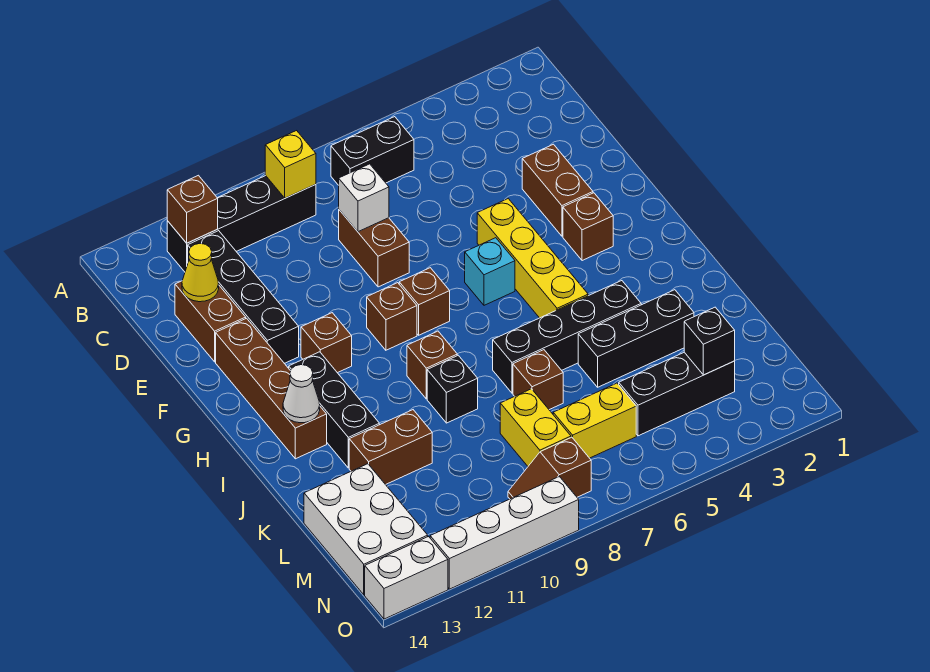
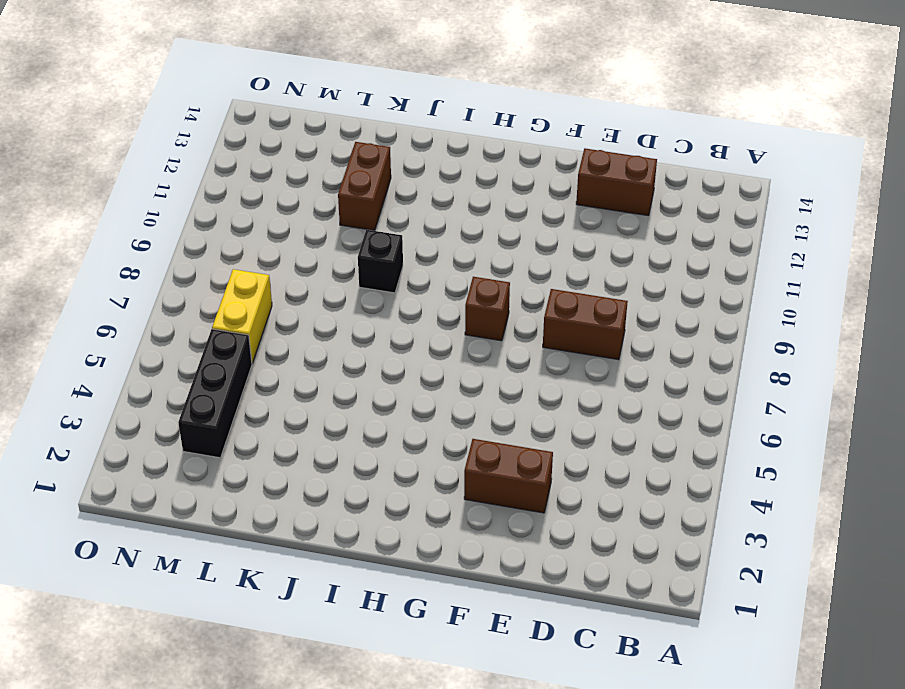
none -> black brick B6:B7 level 1
none -> black brick B9:B12 level 1
none -> black brick C12:F12 level 1
none -> yellow brick F5:I5 level 1

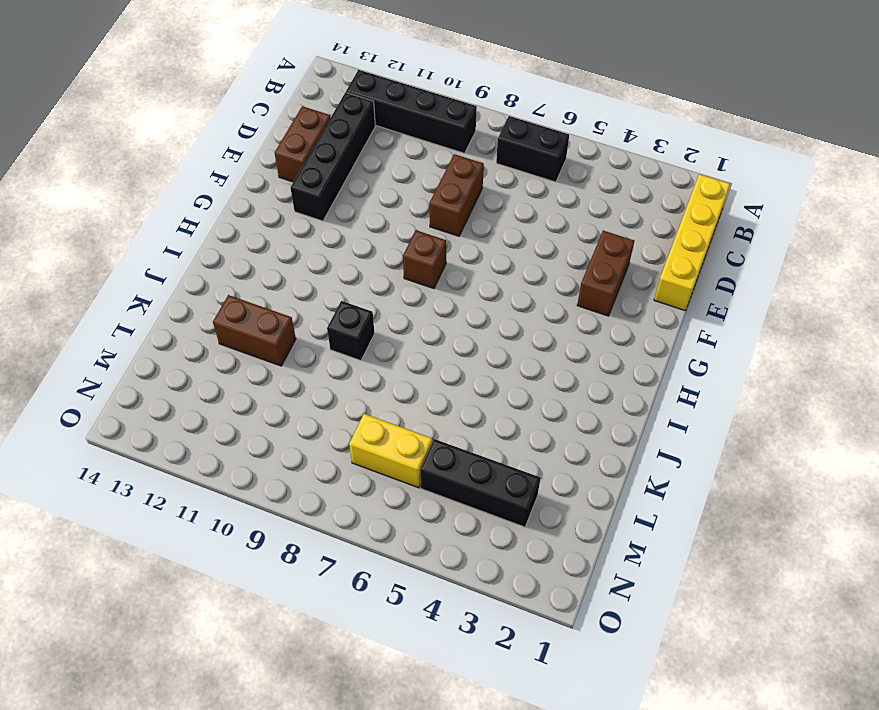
yellow brick B1:E1 level 1 -> yellow brick F5:I5 level 1
none -> brown brick F13:I13 level 1
none -> brown brick G3 level 1
none -> cyan brick G6 level 1
none -> brown brick G9 level 1

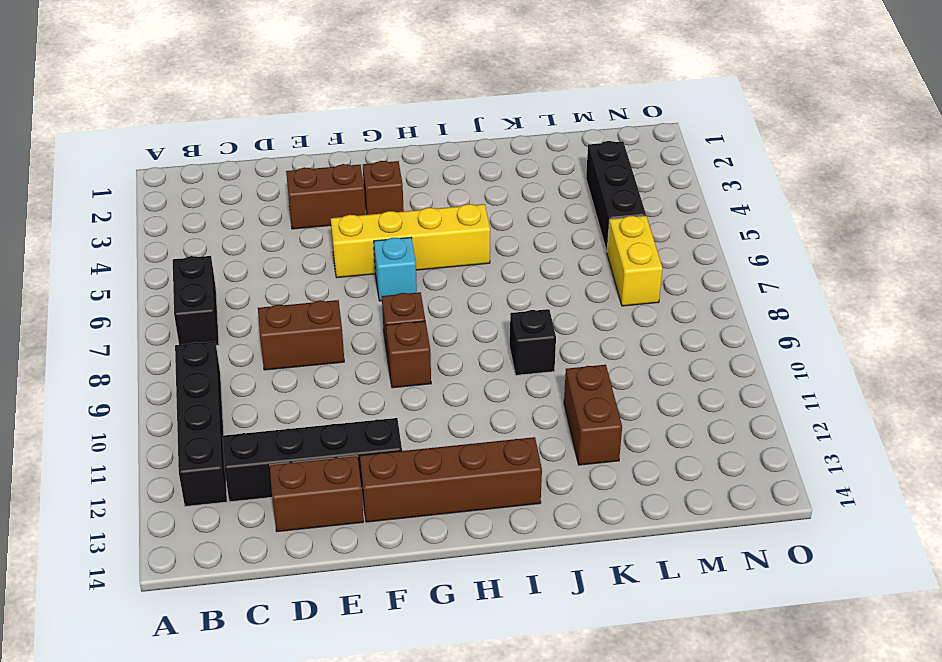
none -> brown brick G11 level 1
none -> black brick H12:J12 level 1
none -> brown brick I9 level 1
none -> black brick J4:J7 level 1

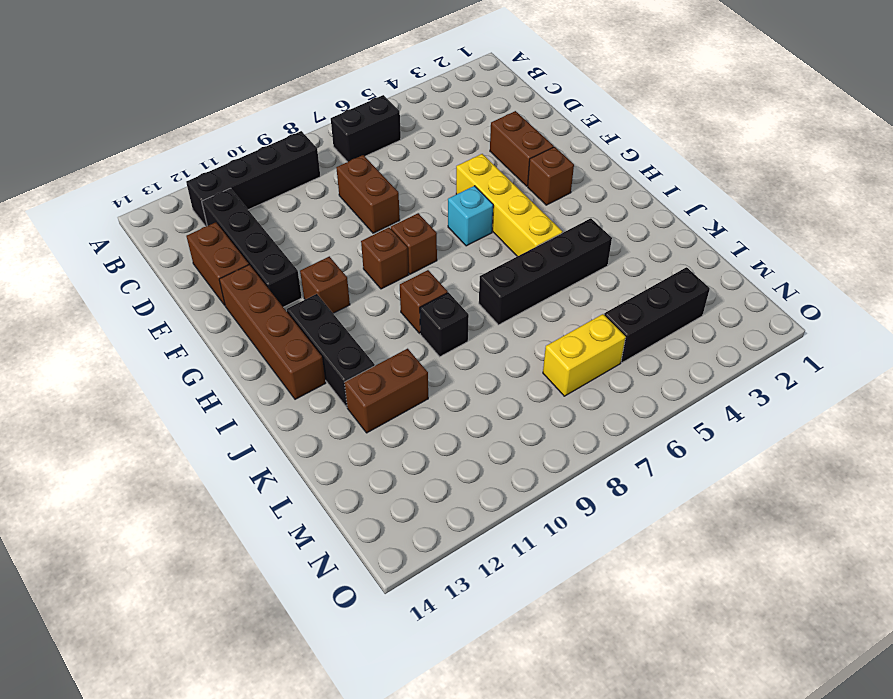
none -> black brick K3:K5 level 1
none -> brown brick K7 level 1
none -> yellow brick L8:M8 level 1
none -> white brick L13:N14 level 1

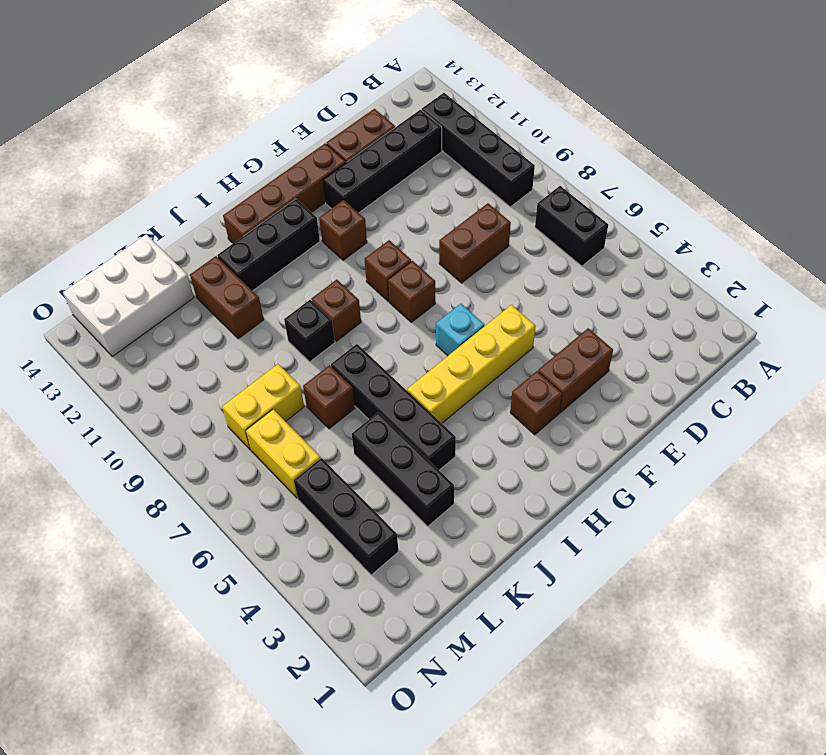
none -> brown slope N8:N9 level 1 top 8
none -> white brick O9:O12 level 1
none -> white brick O13:O14 level 1
none -> yellow brick B9 level 2

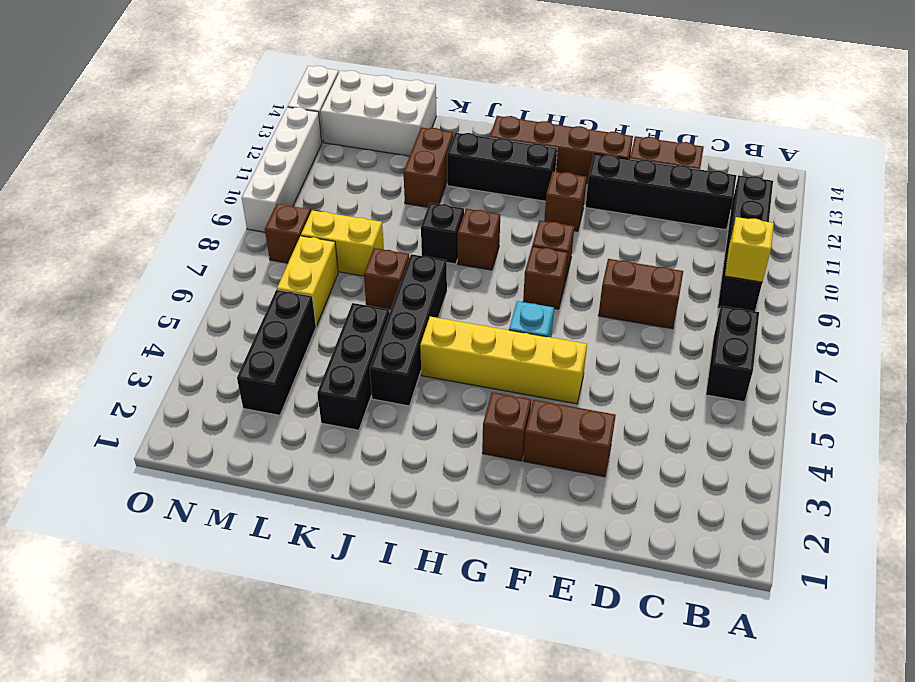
none -> brown brick B12 level 2
none -> white brick D8 level 2
none -> yellow cone D13 level 2
none -> white cone I13 level 2

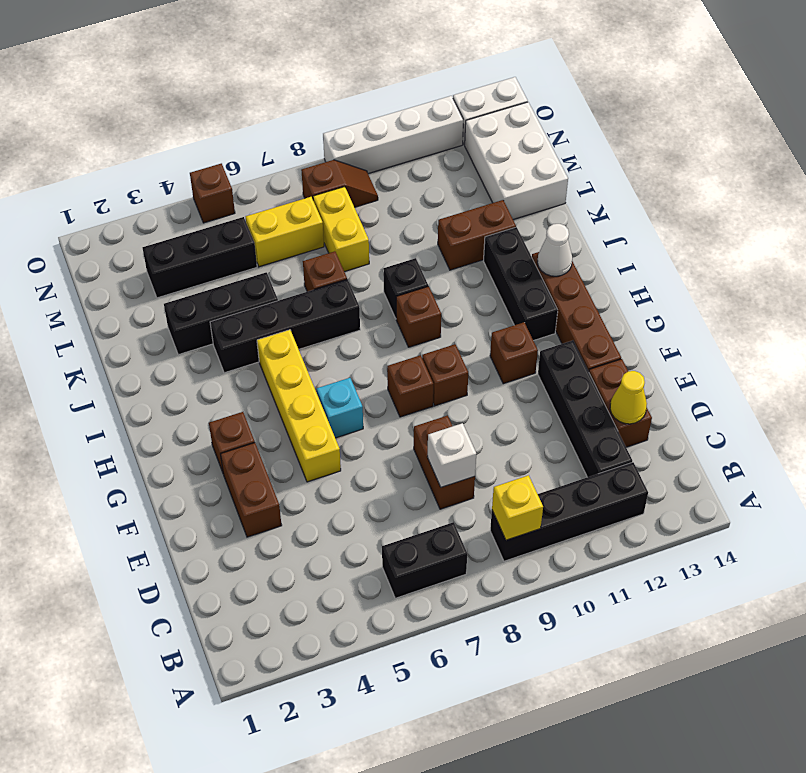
brown brick O5 level 1 -> brown brick B12 level 2
none -> black brick M3 level 2

